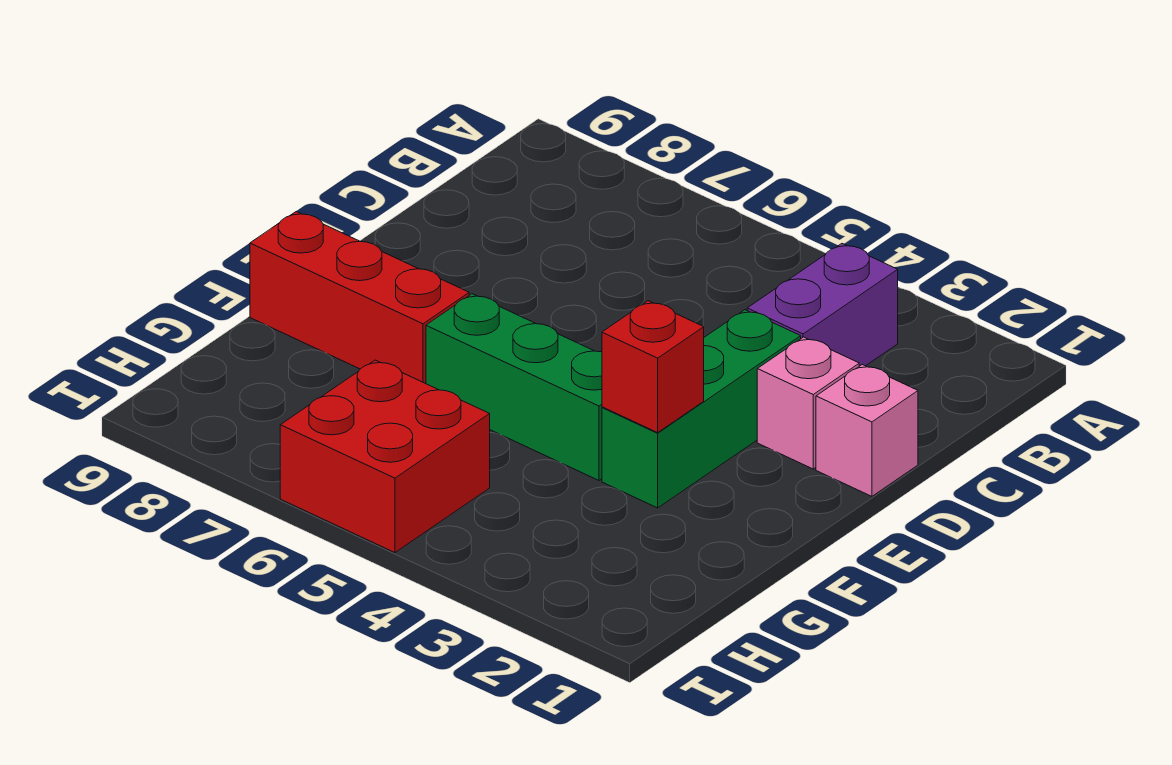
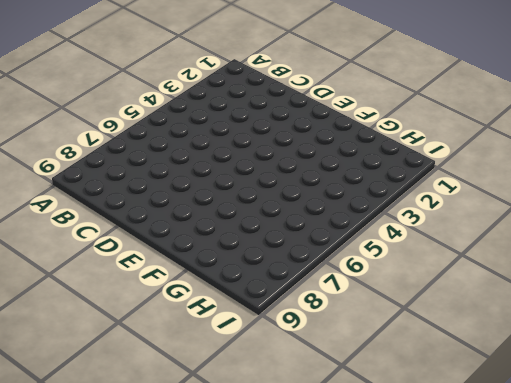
none -> purple brick B3:C3 level 1
none -> pink brick D1 level 1

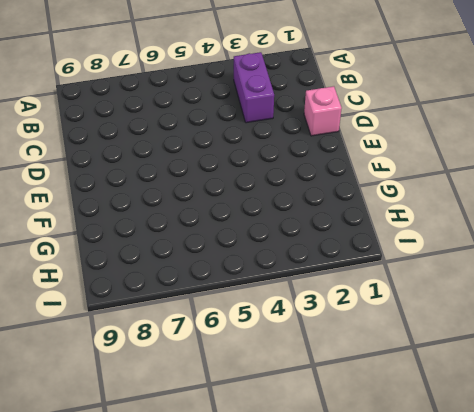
none -> pink brick D2 level 1
none -> green brick D3:F3 level 1

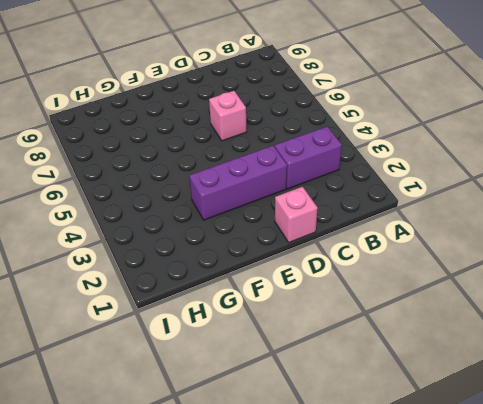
purple brick D3:F3 level 1 -> green brick D3:F3 level 1
pink brick D6 level 1 -> pink brick D2 level 1
none -> green brick F4:F6 level 1
none -> red brick F7:F9 level 1

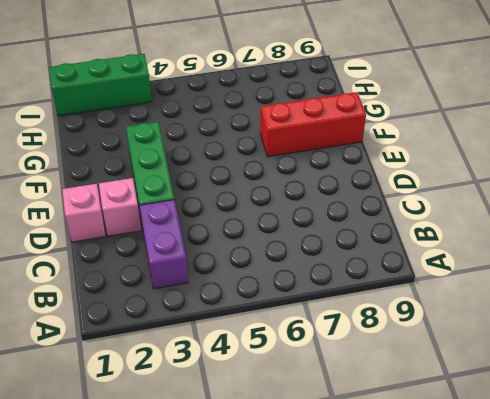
green brick I1:I3 level 1 -> green brick F4:F6 level 1
none -> red brick H5:I6 level 1
none -> red brick F3 level 2

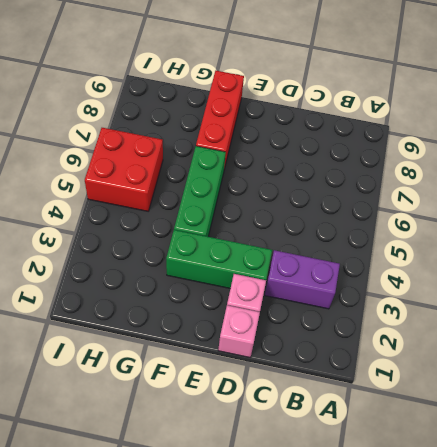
none -> red brick F3 level 2

